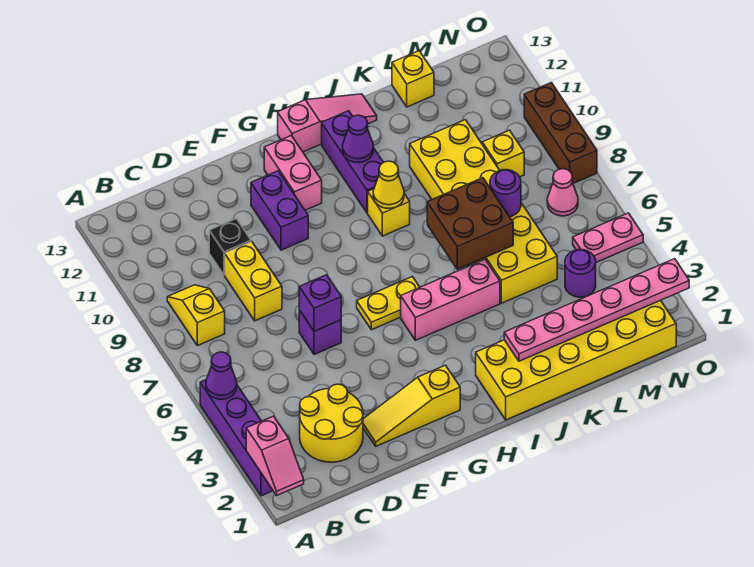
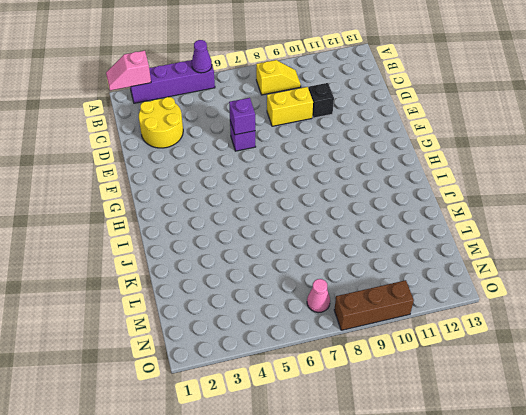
none -> yellow slope E2:G2 level 1 top G
none -> purple brick F10:F11 level 1
none -> yellow plate G6:H6 level 1
none -> pink brick G11:G12 level 1

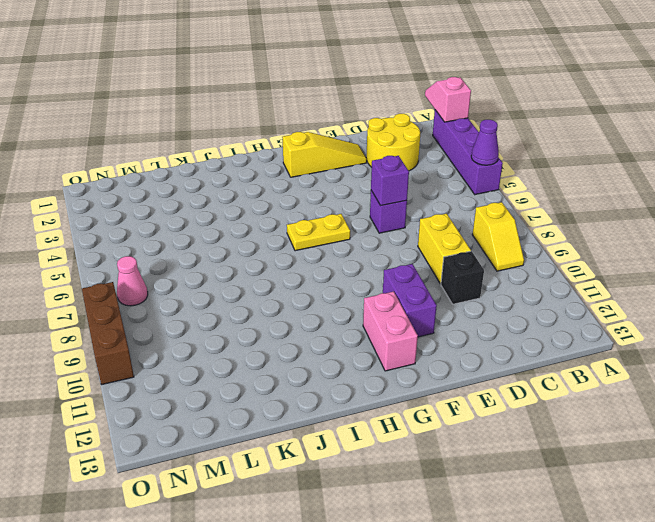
none -> pink brick H5:J5 level 1
none -> pink slope H13:J13 level 1 top H
none -> yellow brick I1:N2 level 1
none -> yellow brick I9 level 1

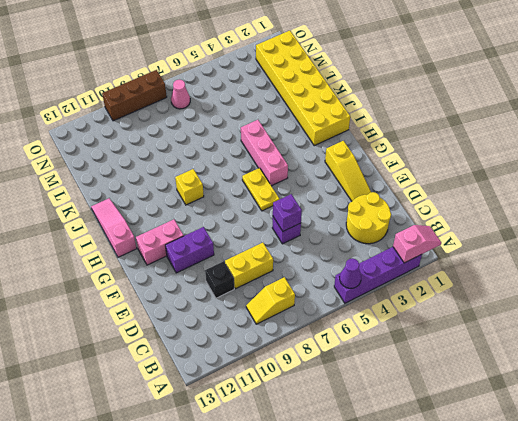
none -> purple brick I10:I12 level 1
none -> yellow brick K5:L10 level 1
none -> yellow brick L13 level 1
none -> purple round brick M4 level 1

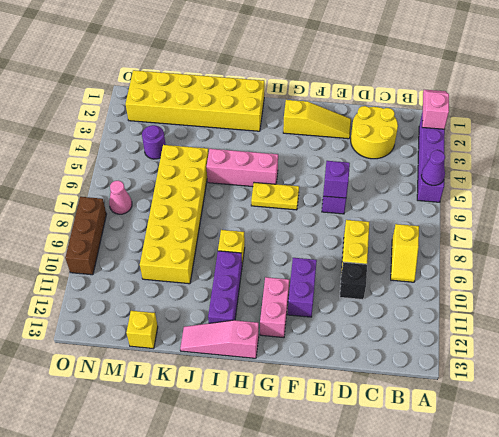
none -> yellow brick M9 level 1
none -> pink plate N5:O5 level 1
none -> yellow cone I9 level 2
none -> purple cone I11 level 2

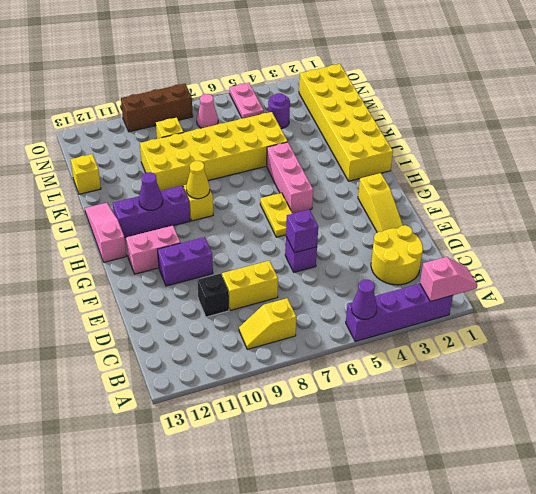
none -> pink plate J2:O2 level 2
none -> brown brick J6:K7 level 2
none -> purple round brick L7 level 2

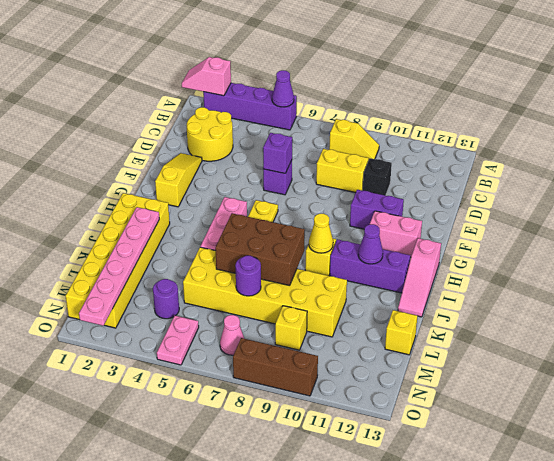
brown brick J6:K8 level 2 -> brown brick J6:K7 level 2

